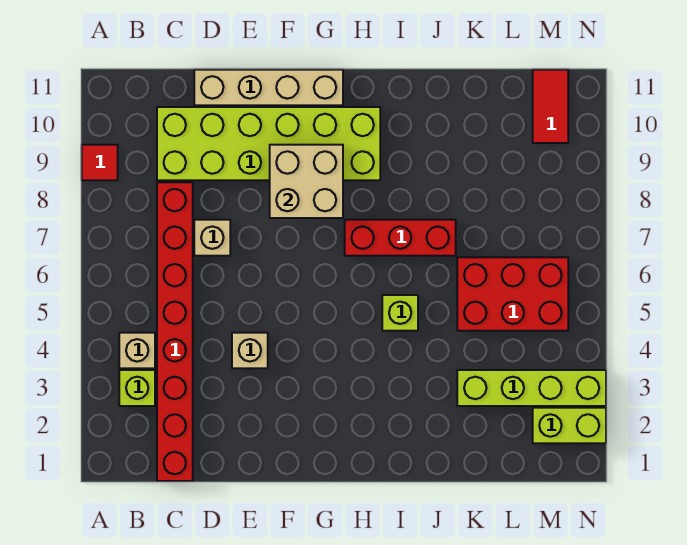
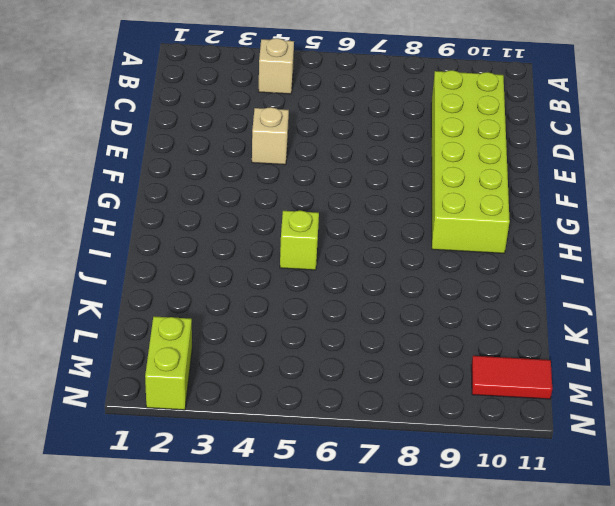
none -> red tile A9 level 1
none -> lime brick B3 level 1
none -> red brick C1:C8 level 1

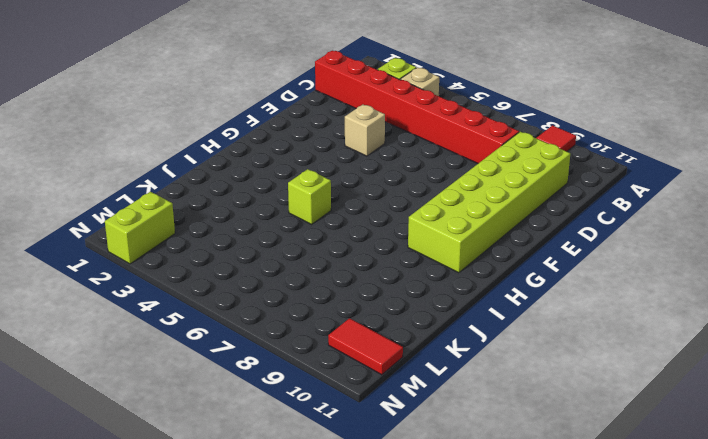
none -> tan brick D7 level 1
none -> tan brick D11:G11 level 1
none -> red brick H7:J7 level 1

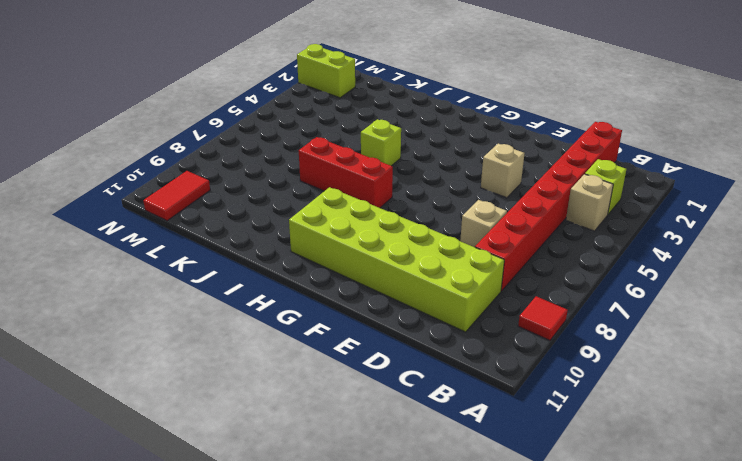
none -> tan brick D11:G11 level 1
none -> lime brick K3:N3 level 1
none -> red brick K5:M6 level 1

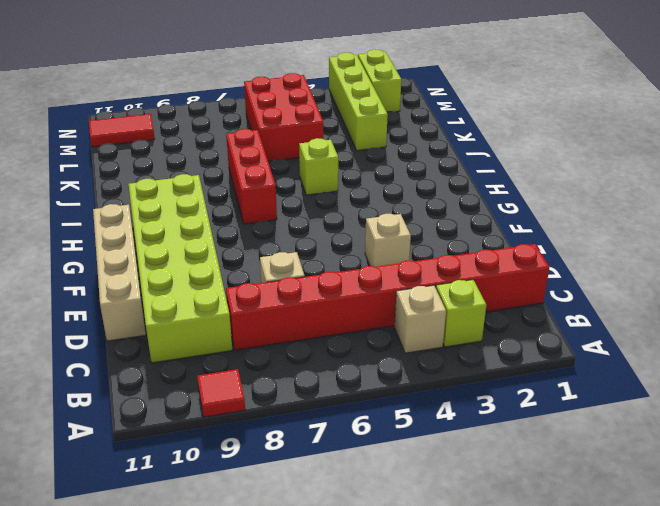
none -> tan brick F8:G9 level 2

